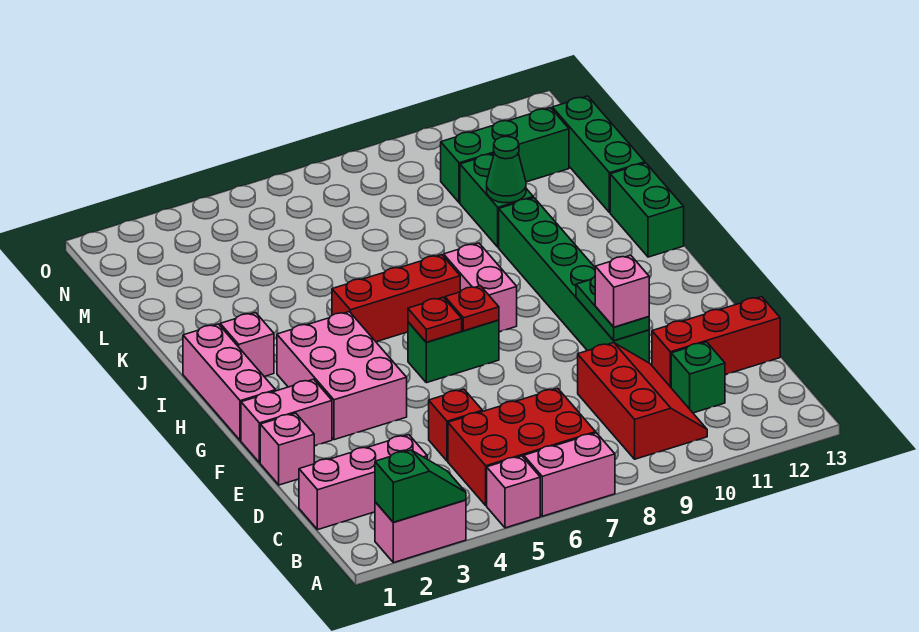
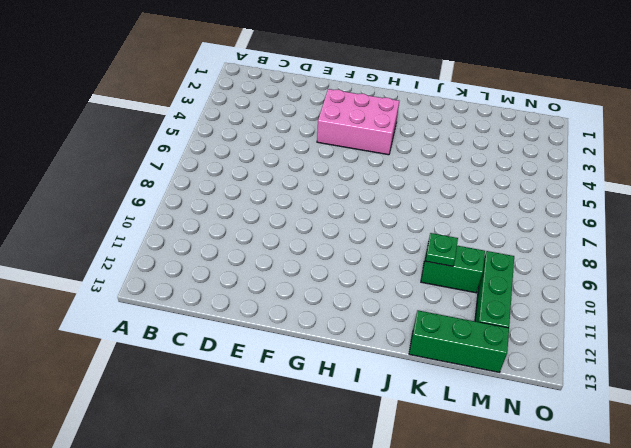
green plate K10 level 2 -> green cone K10 level 2
none -> pink brick A2:A3 level 1
none -> pink brick A5 level 1
none -> pink brick A6:A7 level 1

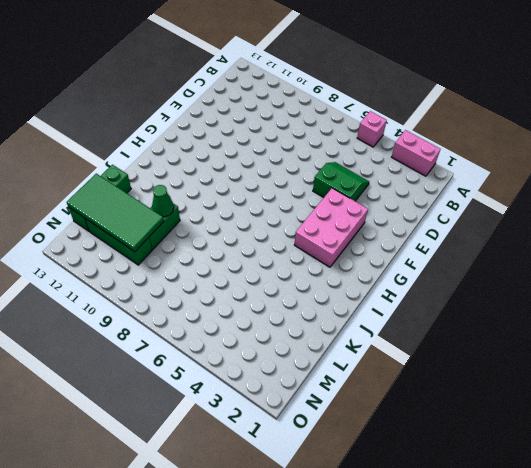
green slope D4:E5 level 1 top E -> red brick D5 level 1
green tile L10:M13 level 2 -> none
none -> pink brick A6:A7 level 1
none -> red brick B5:C7 level 1
none -> red slope B9:D10 level 1 top 9

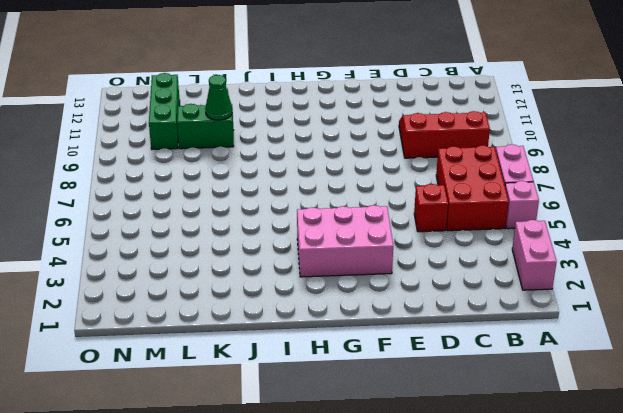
none -> pink brick C1:C3 level 1
none -> green brick C11 level 1
none -> red brick D11:D13 level 1

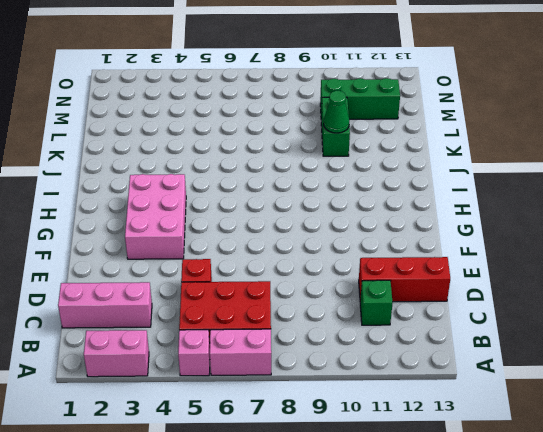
none -> red slope B9:D10 level 1 top 9
none -> pink brick E1 level 1
none -> green brick E10:J10 level 1

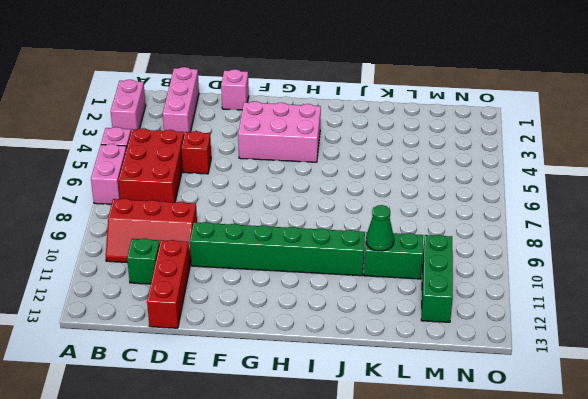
none -> pink brick F1:F2 level 1
none -> pink brick G1:I1 level 1
none -> green brick G6:G7 level 1

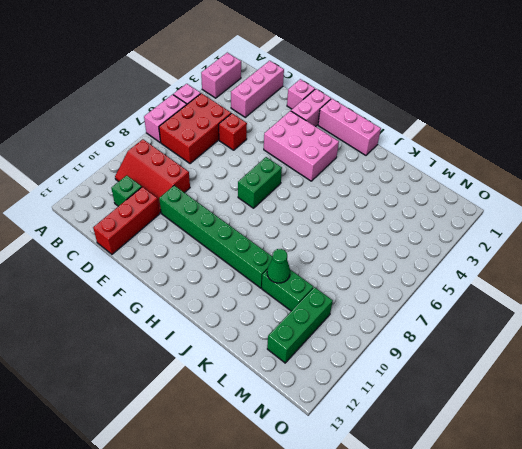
none -> pink brick H8:I8 level 1
none -> pink brick I2 level 1
none -> red brick I5:I7 level 1

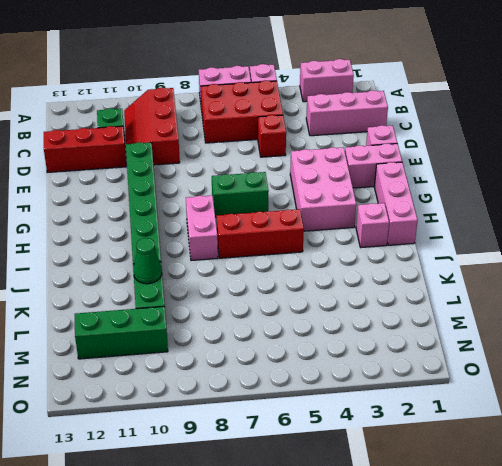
none -> green brick I13:J13 level 1
none -> green brick K13:M13 level 1
none -> green slope A2:A3 level 2 top 2

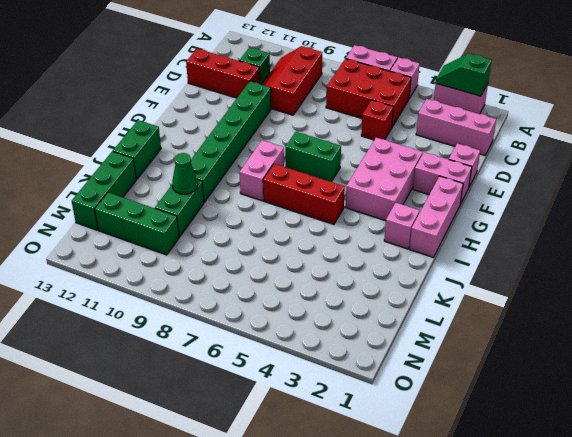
none -> green plate E10:F10 level 2
none -> red plate G6 level 2
none -> red plate G7 level 2

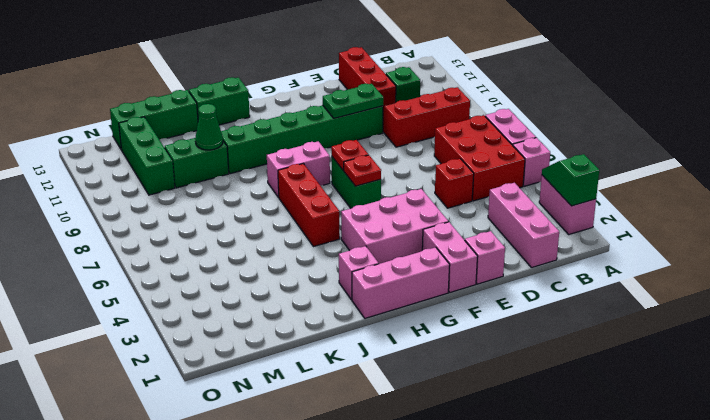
none -> pink brick E10 level 3

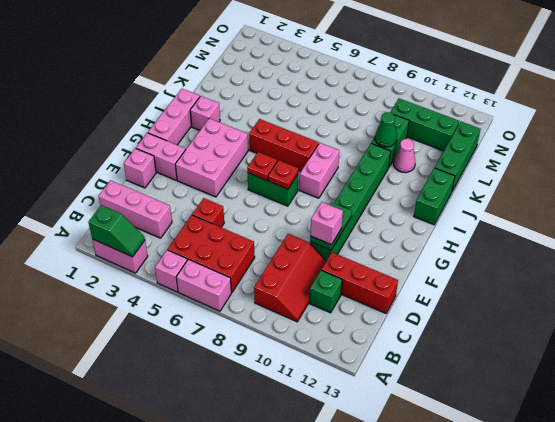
pink cone K11 level 1 -> none

